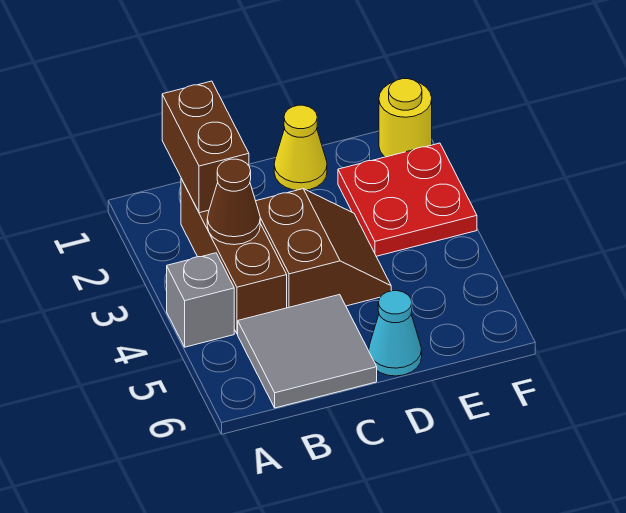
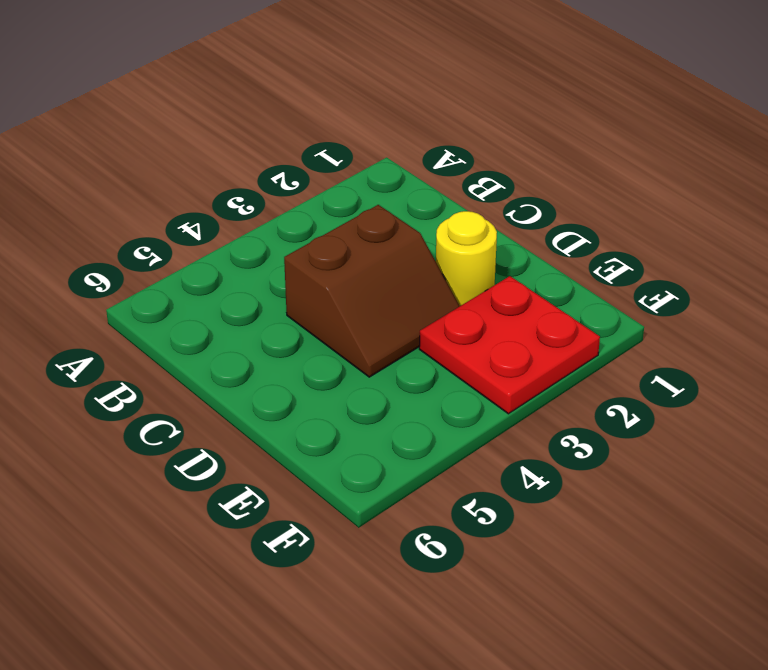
yellow round brick D2 level 1 -> yellow round brick F1 level 1
none -> grey brick A4 level 1
none -> brown brick B2:B4 level 1

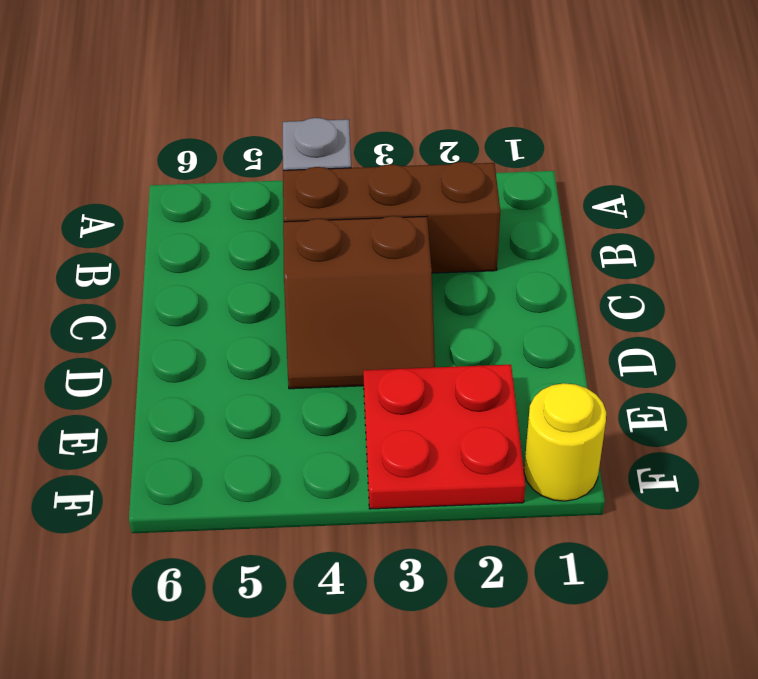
none -> grey tile B5:C6 level 1
none -> yellow cone D1 level 1

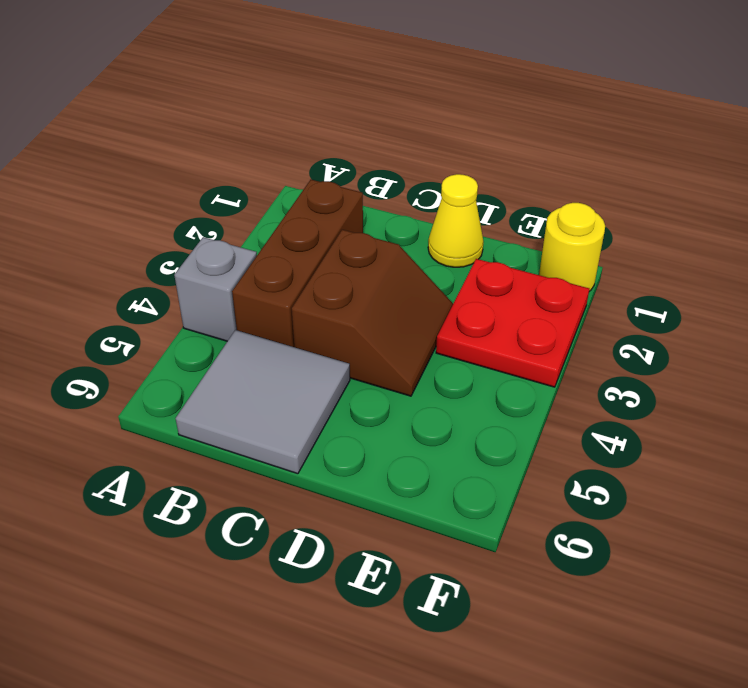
none -> cyan cone D6 level 1
none -> brown brick B1:B2 level 2

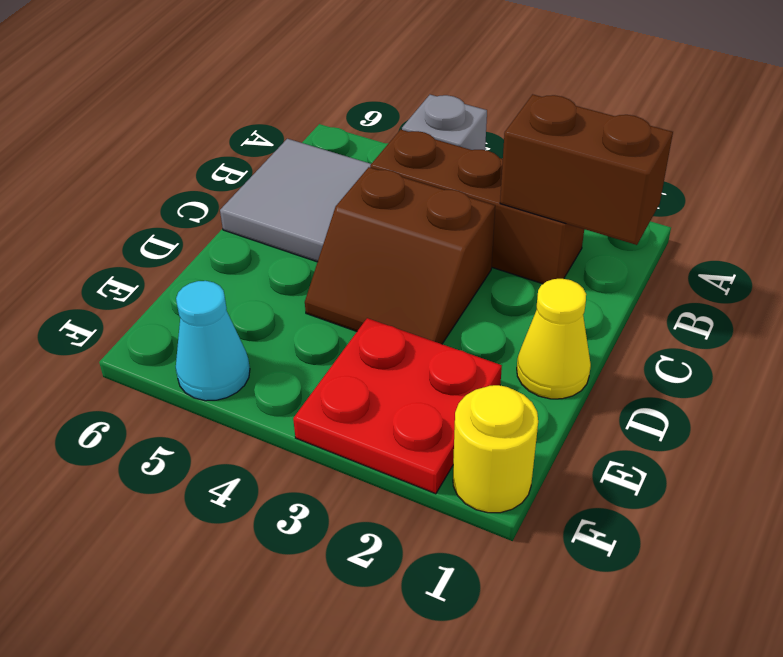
cyan cone F5 level 1 -> cyan cone D6 level 1
none -> brown cone B3 level 2

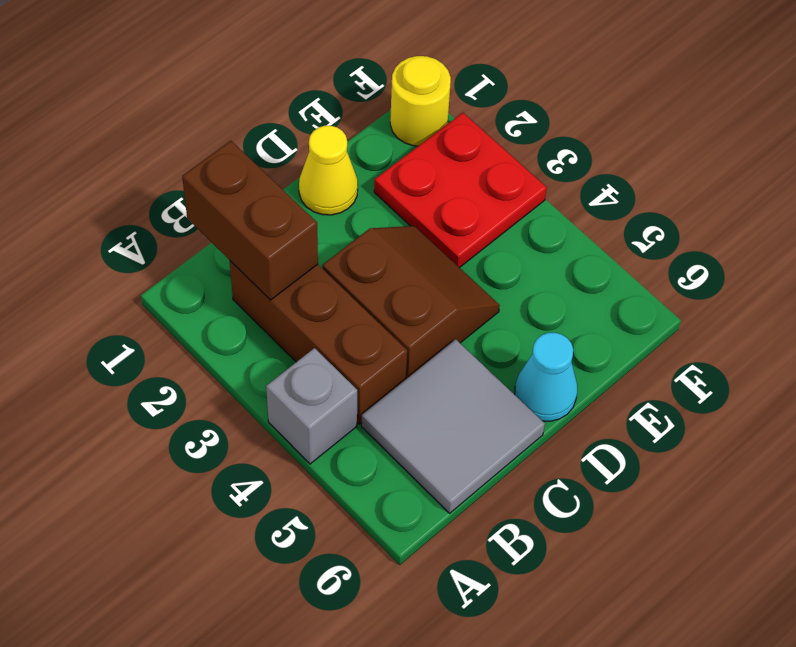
none -> brown cone B3 level 2

